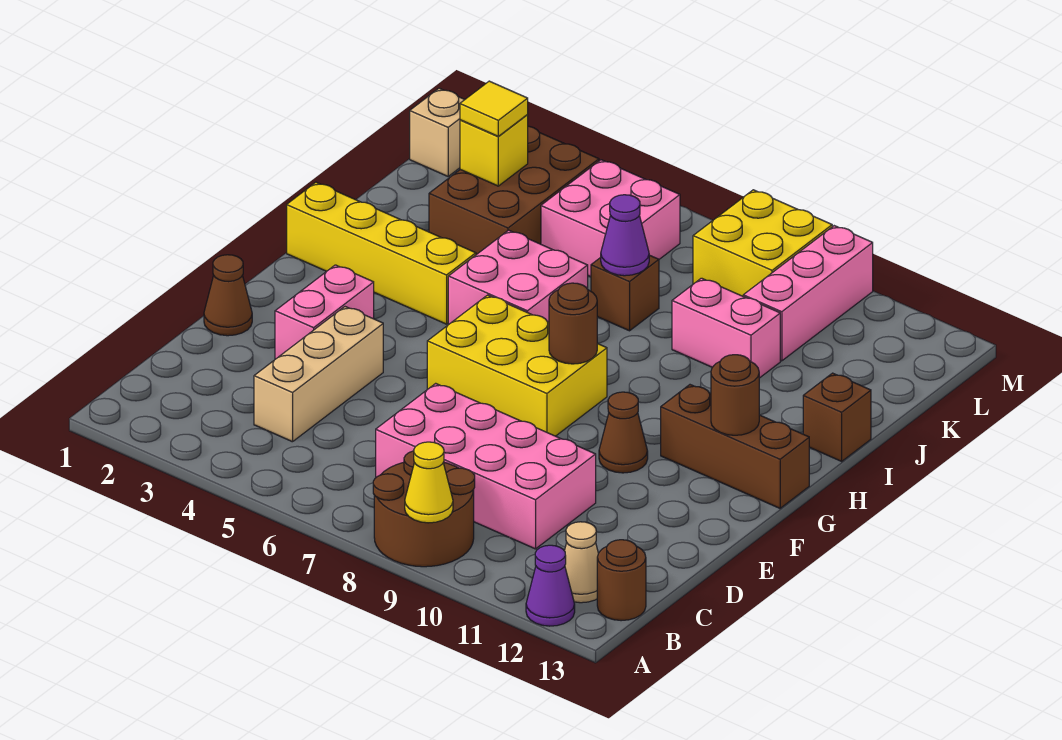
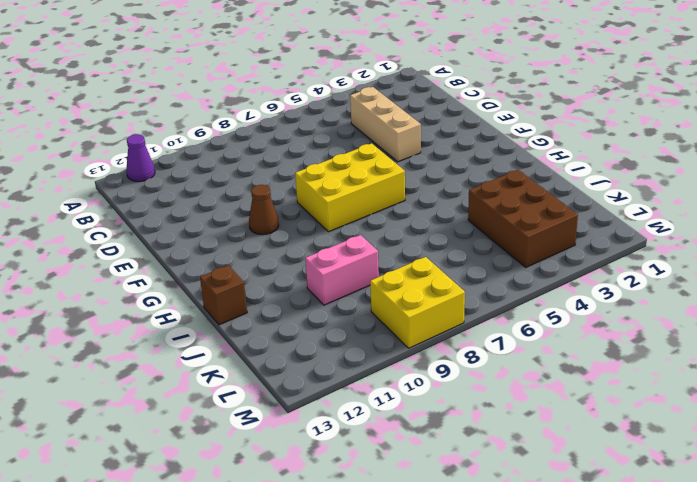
none -> brown round brick A8:B9 level 1
none -> tan cone B12 level 1
none -> brown round brick B13 level 1

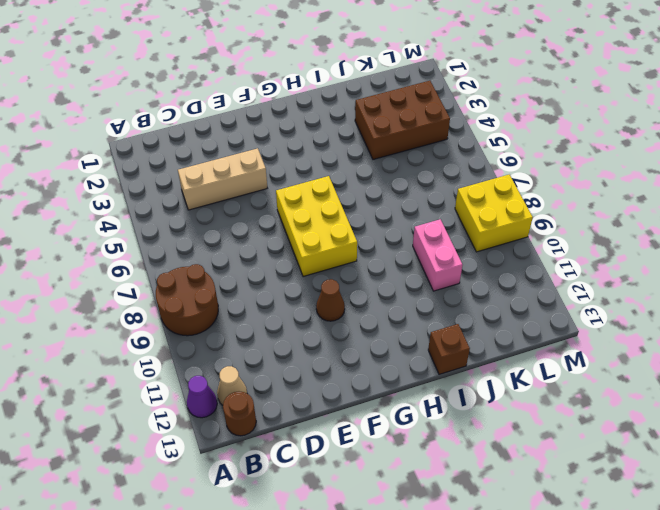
none -> pink brick C7:D10 level 1
none -> brown cone E1 level 1
none -> pink brick E3:F3 level 1

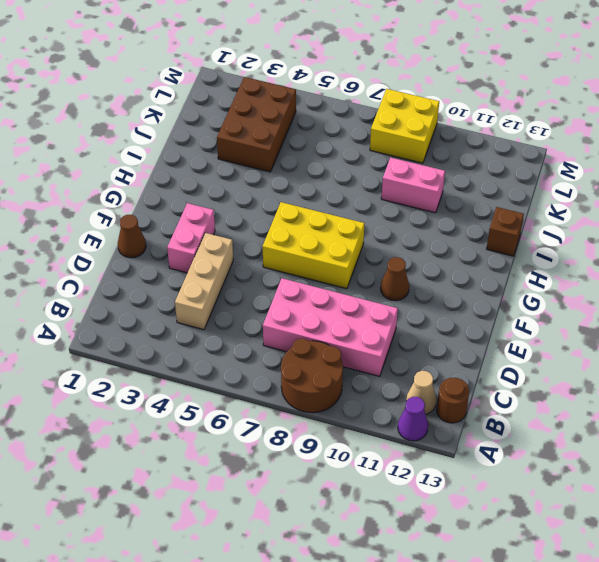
none -> brown brick G11:G13 level 1
none -> yellow brick H1:H4 level 1
none -> pink brick H5:I6 level 1

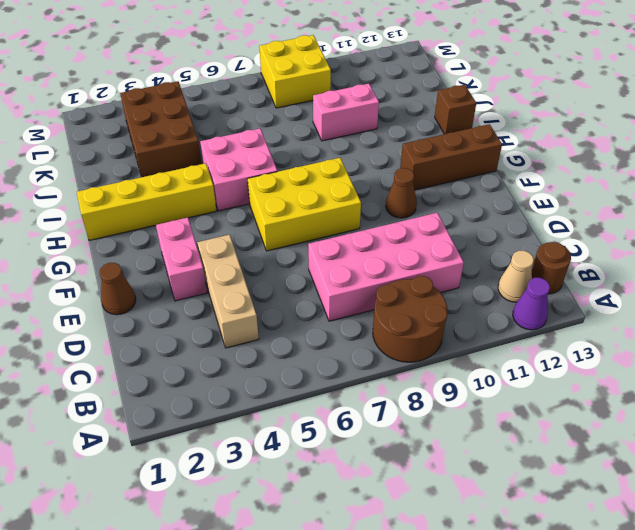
none -> brown brick J7 level 1
none -> pink brick K5:L6 level 1
none -> pink brick K10:M10 level 1

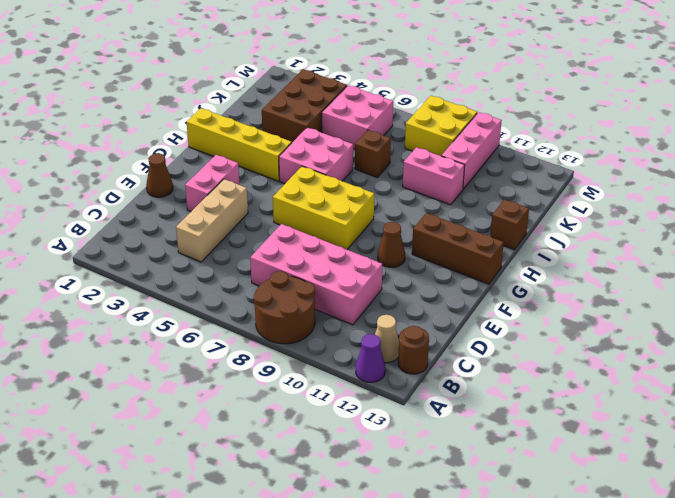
none -> tan brick L1 level 1
none -> yellow cone A9 level 2
none -> brown round brick G8 level 2

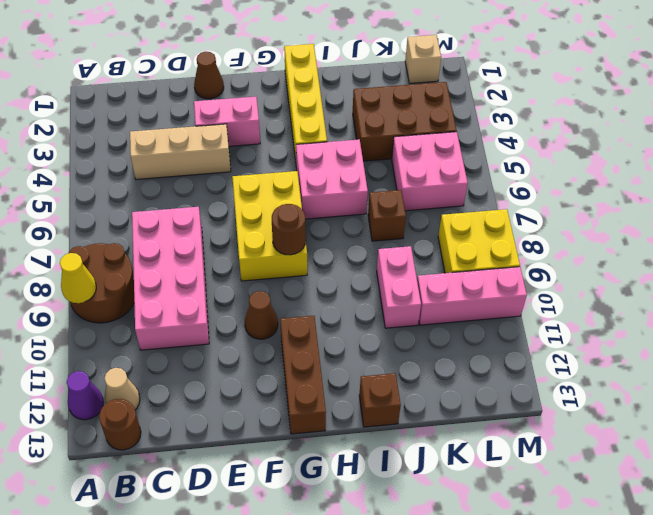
none -> brown round brick G12 level 2
none -> purple cone J7 level 2
none -> yellow brick K3 level 2

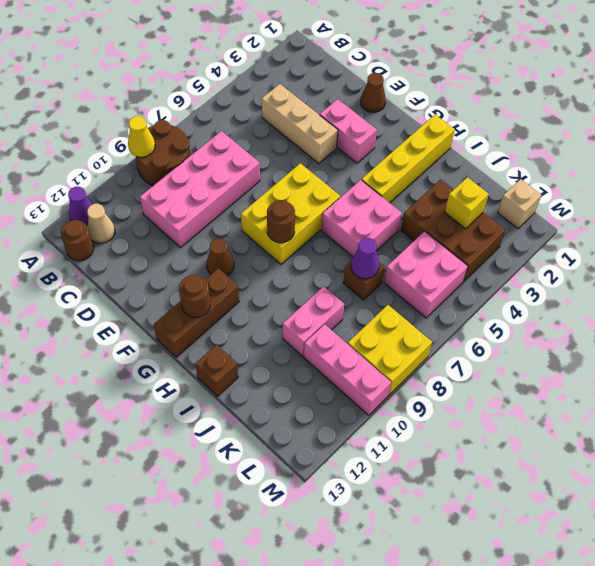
none -> yellow tile K3 level 3

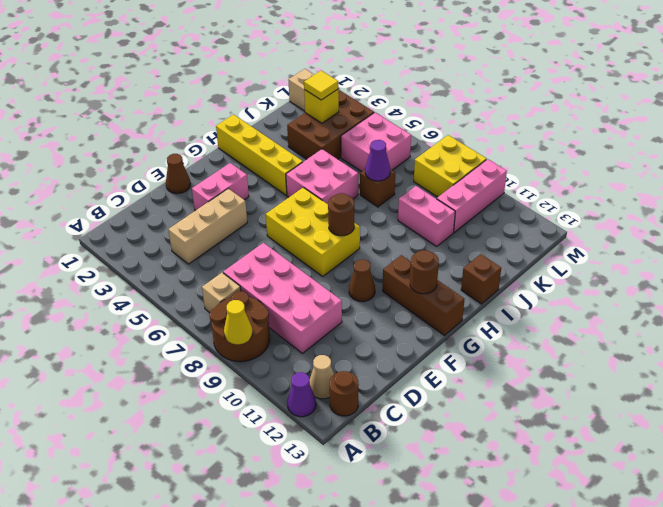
tan brick B7 level 1 -> none

